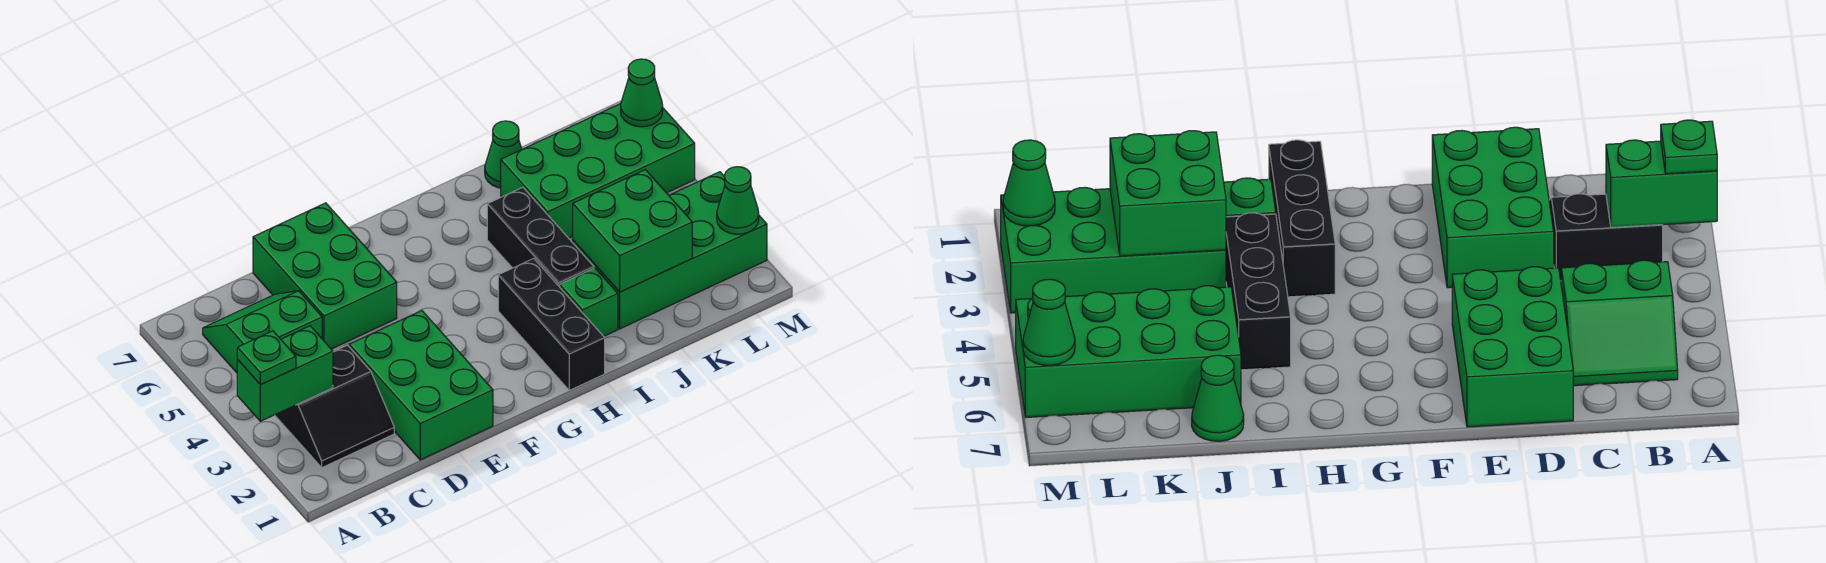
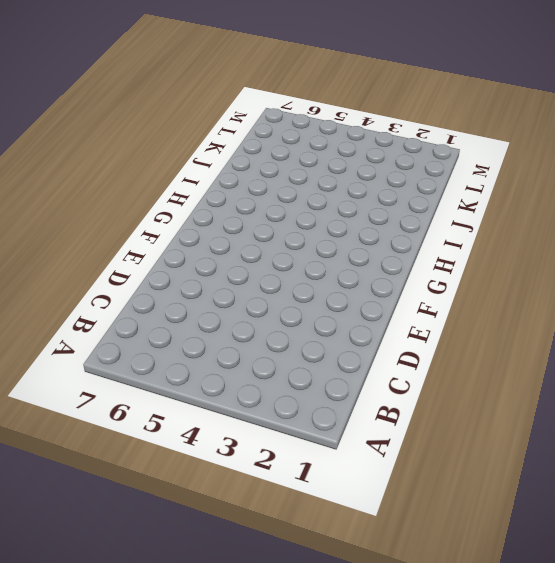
none -> black slope B2:C3 level 1 top 3
none -> green slope B5:C6 level 1 top 5
none -> green brick D1:E3 level 1

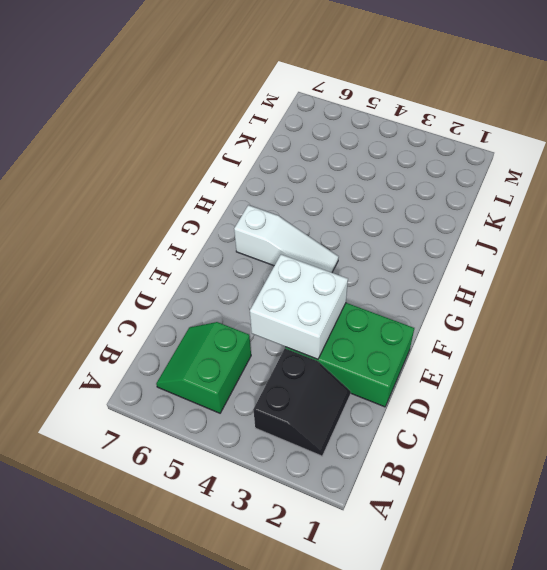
white brick D3:E4 level 2 -> none
white slope G4:G6 level 1 top 6 -> none
none -> green brick D5:E7 level 1
none -> black brick H1:H3 level 1
none -> green brick I2 level 1

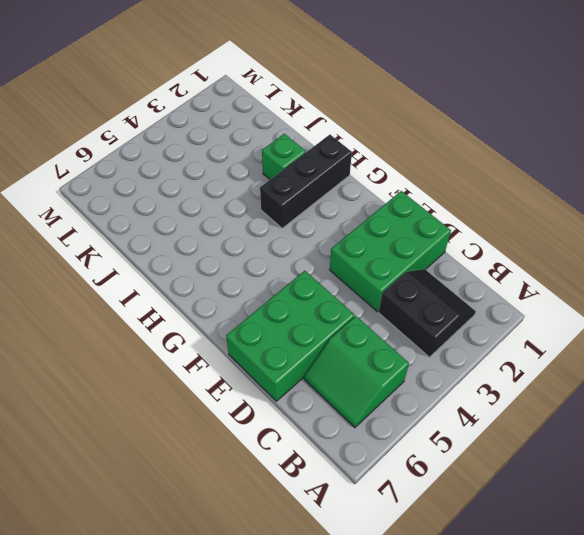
none -> black brick I3:I5 level 1
none -> green brick J2:M3 level 1
none -> green brick J5:M6 level 1

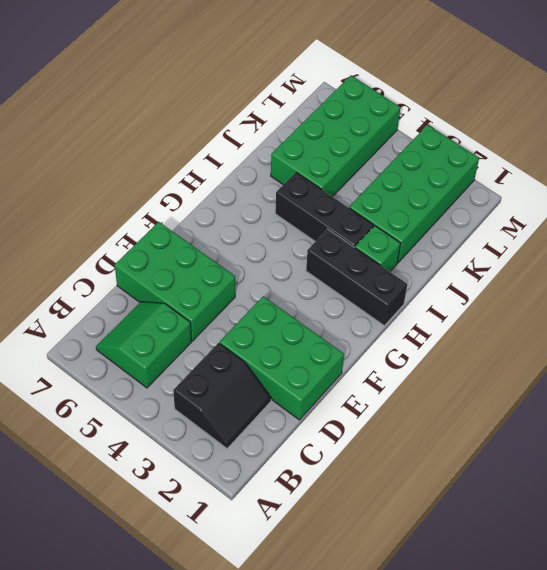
none -> green cone J7 level 1
none -> green brick A3:B3 level 2
none -> green brick J2:K3 level 2

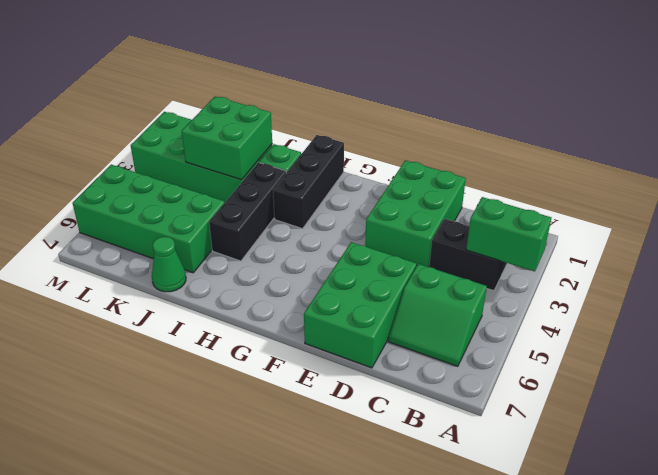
none -> green cone M2 level 2
none -> green cone M6 level 2
none -> green plate A3 level 3

